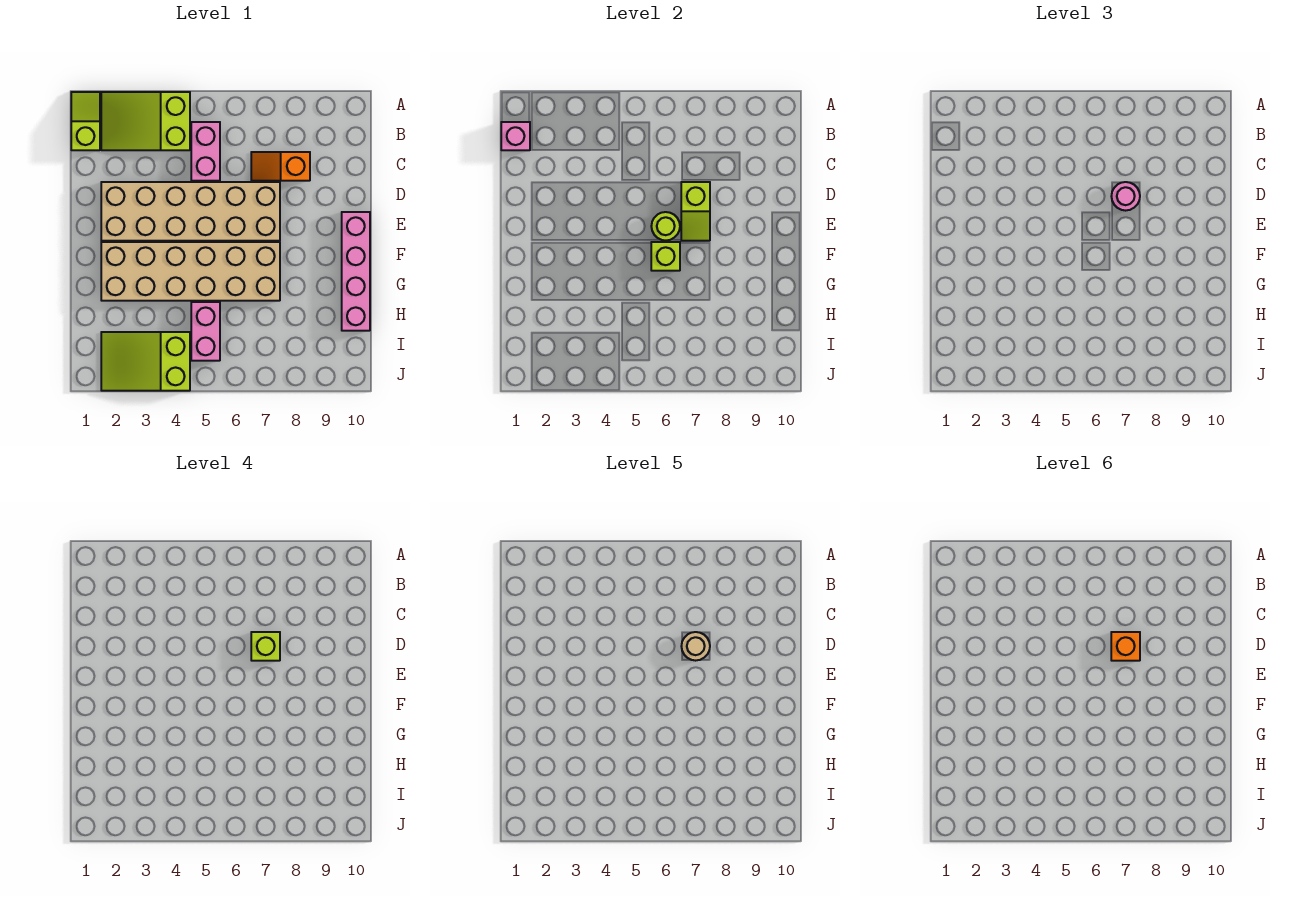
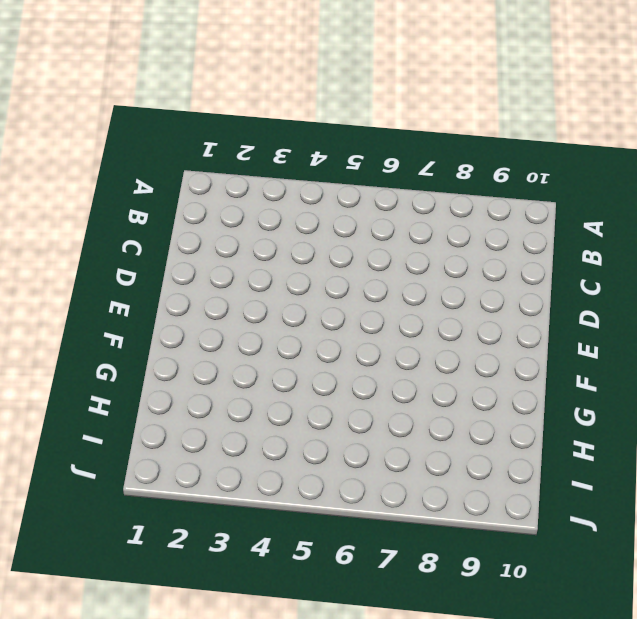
none -> lime slope A1:B1 level 1 top B
none -> lime slope A2:B4 level 1 top 4
none -> pink brick B5:C5 level 1

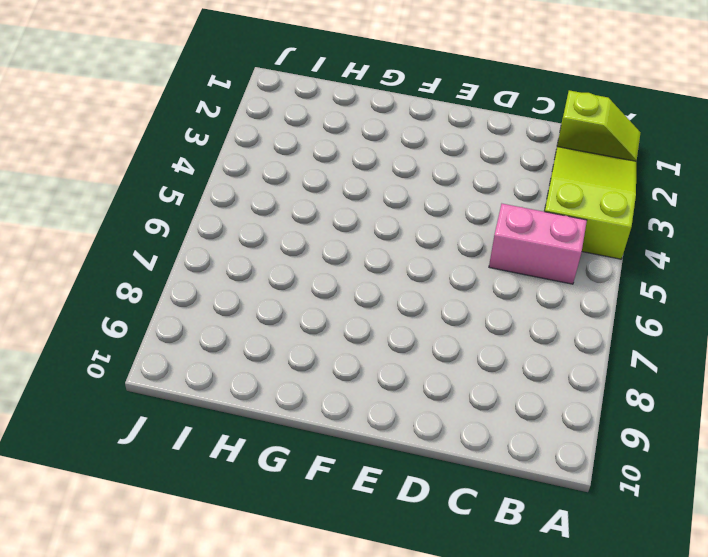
none -> orange slope C7:C8 level 1 top 8
none -> tan brick D2:E7 level 1
none -> pink brick E10:H10 level 1

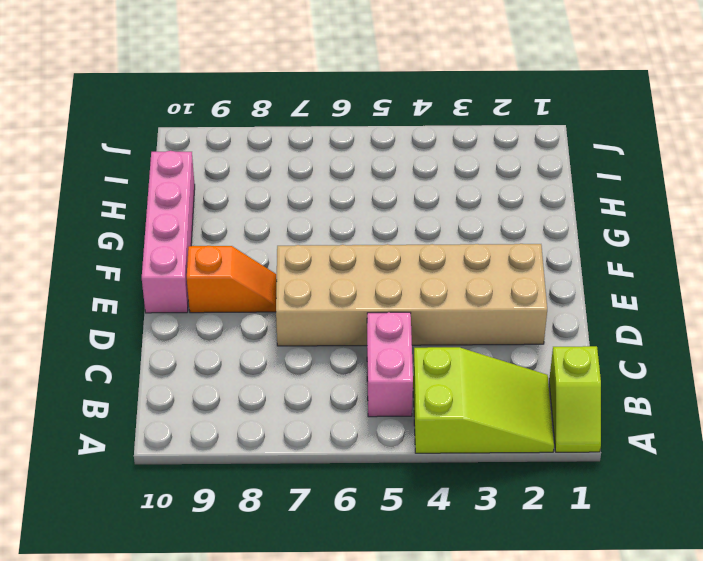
orange slope E8:E9 level 1 top 9 -> orange slope C7:C8 level 1 top 8
none -> tan brick F2:G7 level 1
none -> pink brick H5:I5 level 1
none -> lime slope I2:J4 level 1 top 4

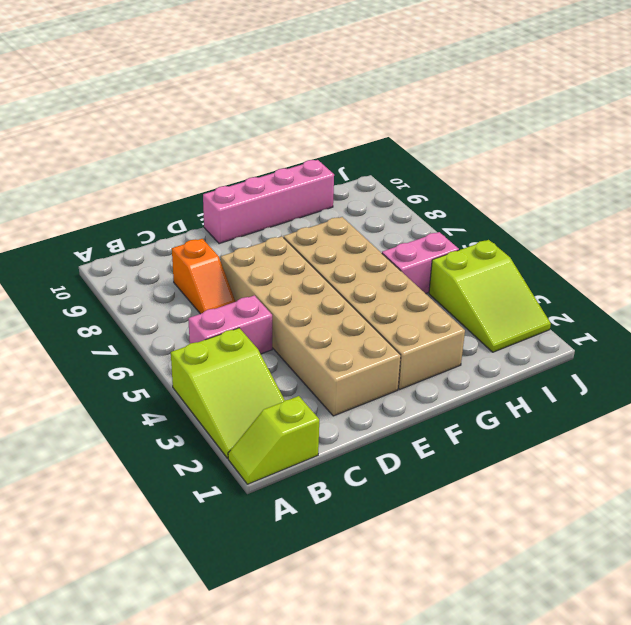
none -> pink brick B1 level 2
none -> lime slope D7:E7 level 2 top D
none -> lime round brick E6 level 2

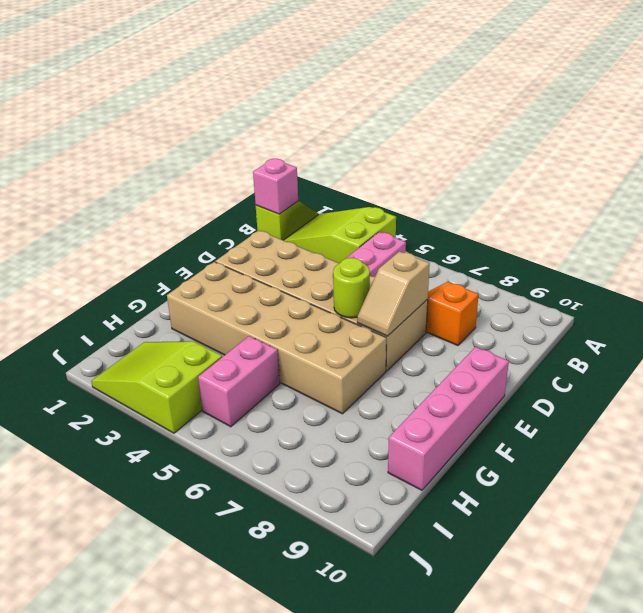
tan slope D7:E7 level 2 top D -> lime slope D7:E7 level 2 top D
none -> lime brick F6 level 2
none -> pink round brick D7 level 3
none -> lime brick D7 level 4

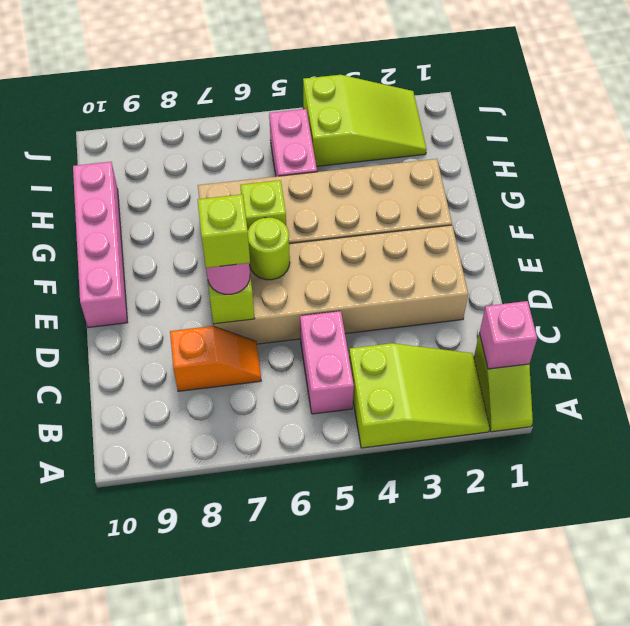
none -> tan round brick D7 level 5
none -> orange brick D7 level 6

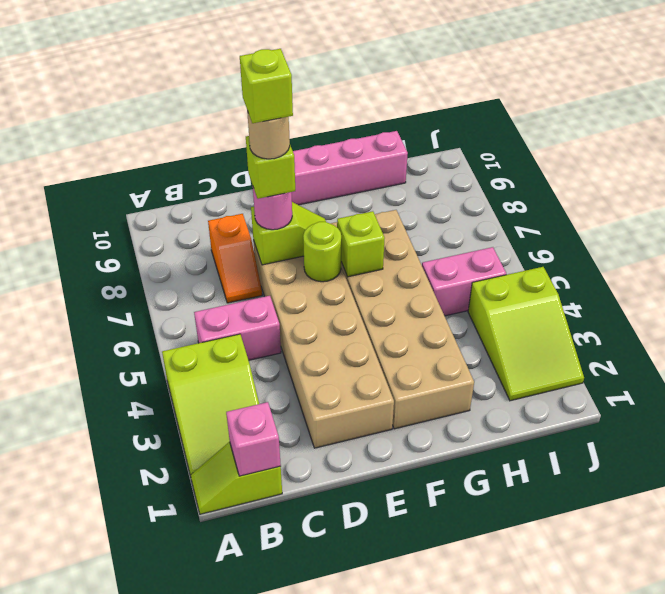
lime brick D7 level 6 -> orange brick D7 level 6

